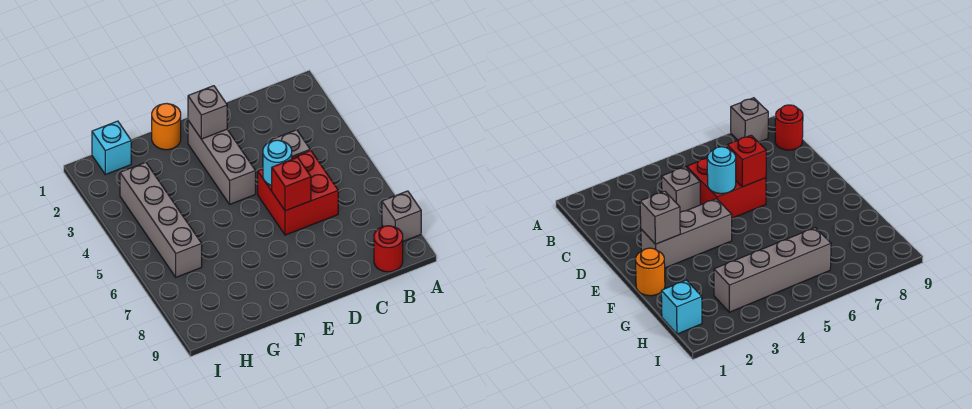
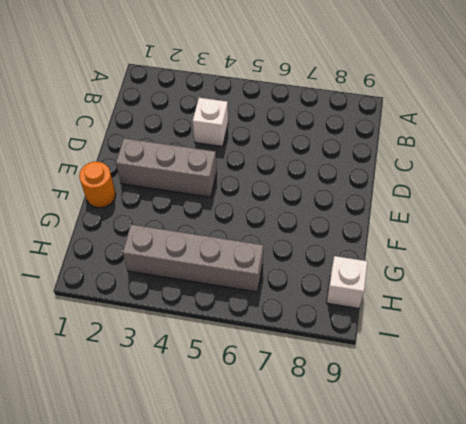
white brick C4 level 1 -> grey brick C4 level 1
white brick H9 level 1 -> none
none -> grey brick A8 level 1
none -> red round brick B9 level 1

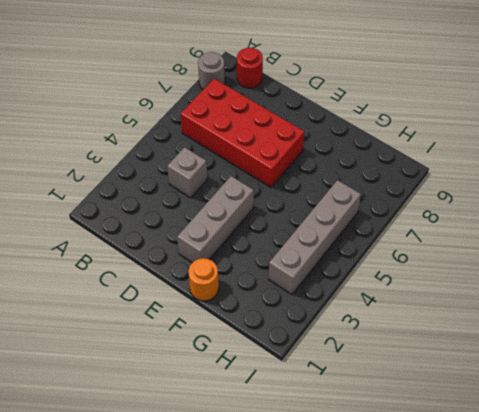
grey round brick A8 level 1 -> grey brick A8 level 1
red brick B6:E7 level 1 -> red brick C5:D6 level 1
none -> cyan brick H1 level 1
none -> cyan round brick D5 level 2

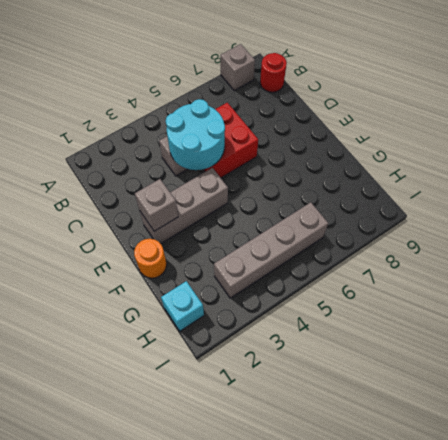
cyan round brick C4:D5 level 2 -> cyan round brick D5 level 2
none -> red brick D6 level 2

